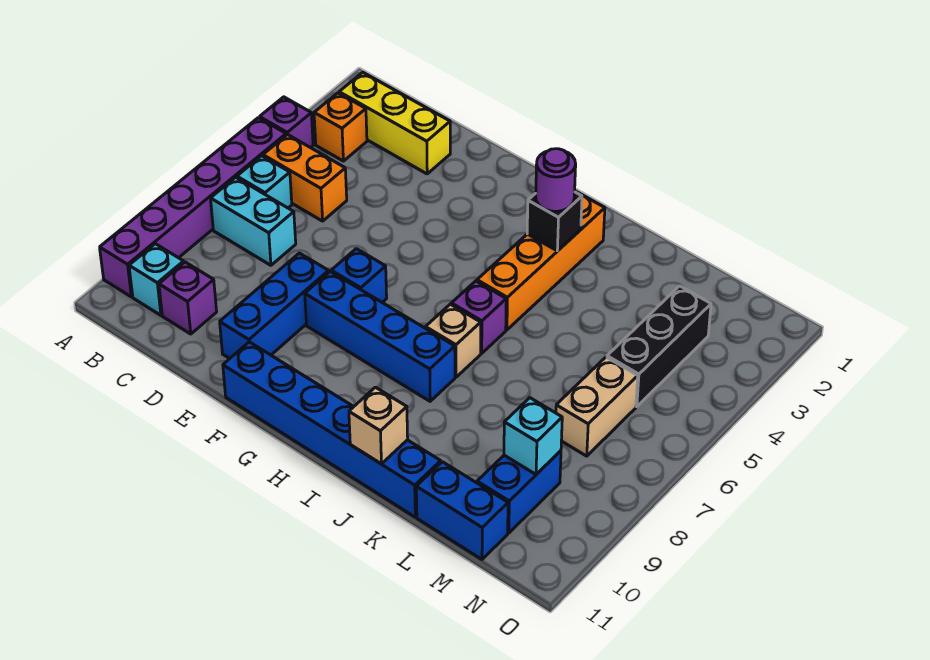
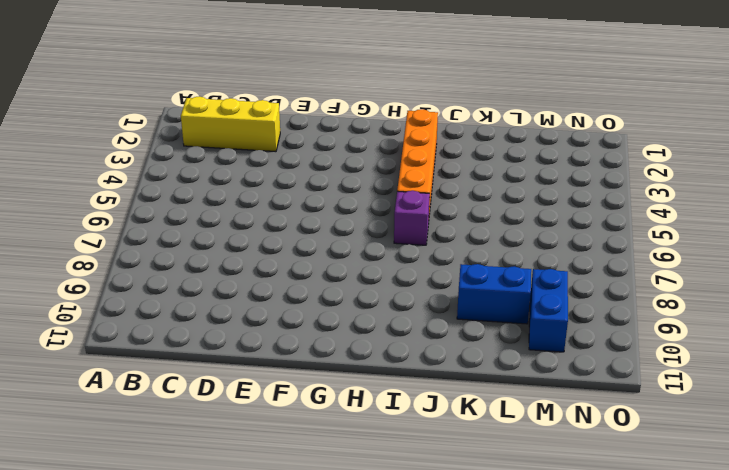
blue brick K9:L9 level 1 -> blue brick L11:M11 level 1
none -> purple brick A4 level 1
none -> purple brick A5:A10 level 1
none -> orange brick B3 level 1

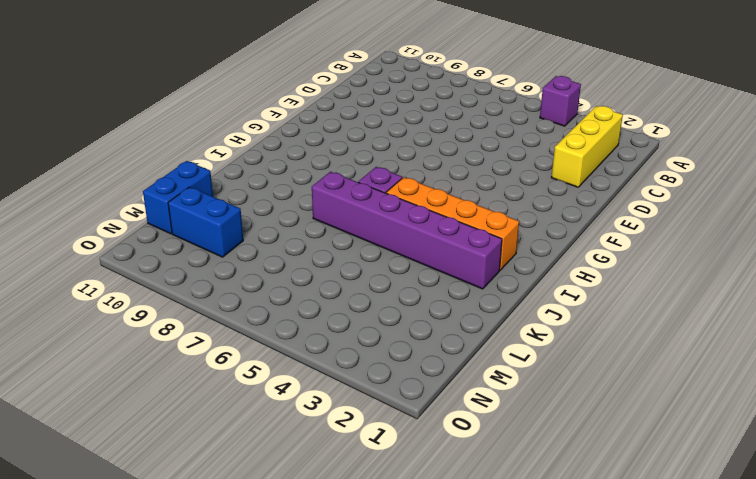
purple brick J2:J7 level 1 -> purple brick A5:A10 level 1
none -> orange brick B3 level 1
none -> orange brick B5:C5 level 1
none -> cyan brick B6 level 1

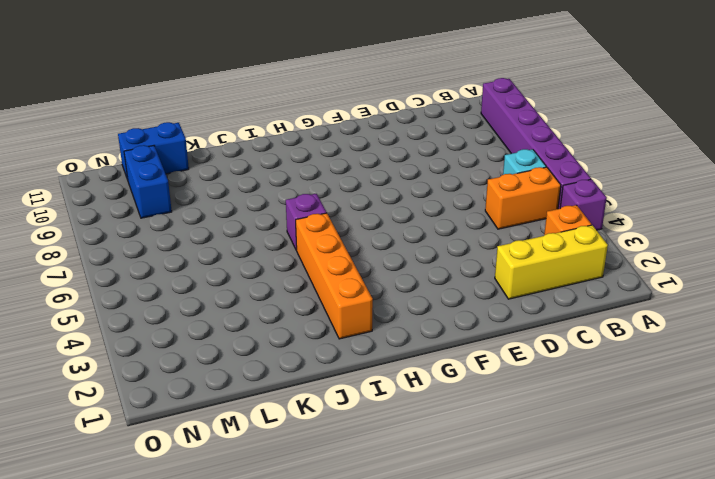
none -> cyan brick B7:C7 level 1
none -> cyan brick B10 level 1
none -> purple brick C10 level 1

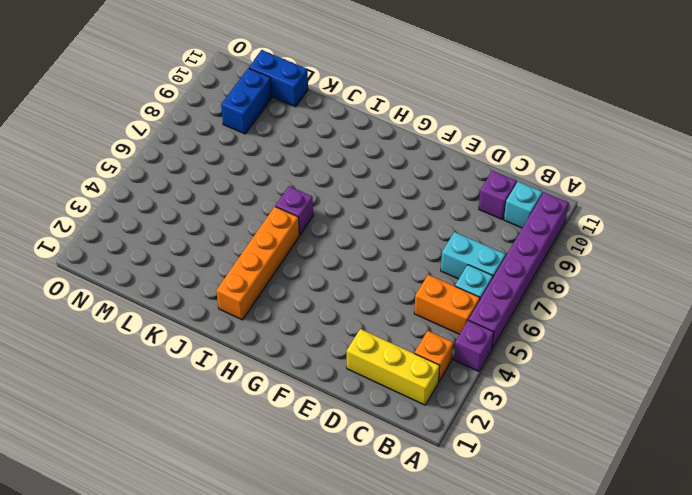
none -> blue brick E8:E10 level 1
none -> blue brick F7 level 1
none -> blue brick F8:I8 level 1

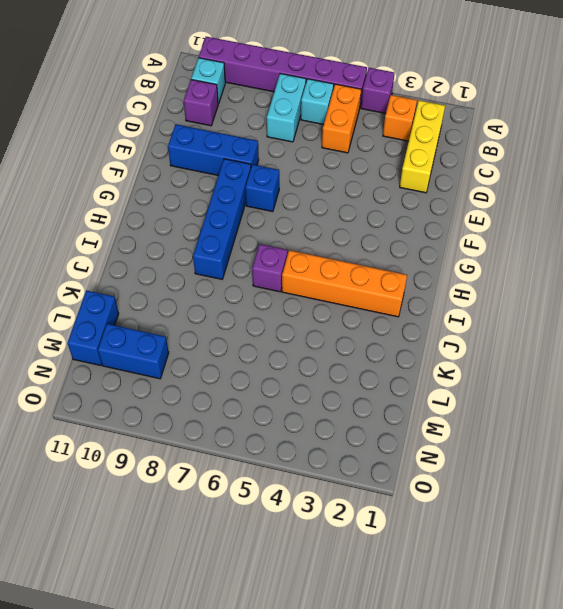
none -> blue brick F11:K11 level 1
none -> tan brick I7 level 1
none -> black brick M3:M5 level 1

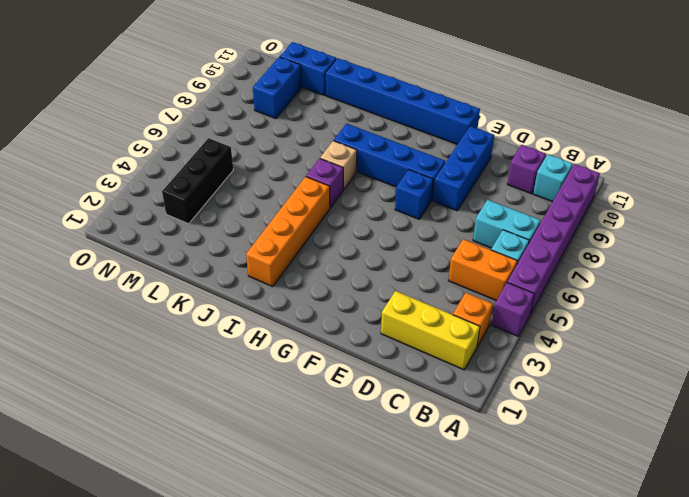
none -> tan brick M6:M7 level 1
none -> black brick I3 level 2
none -> tan brick J11 level 2

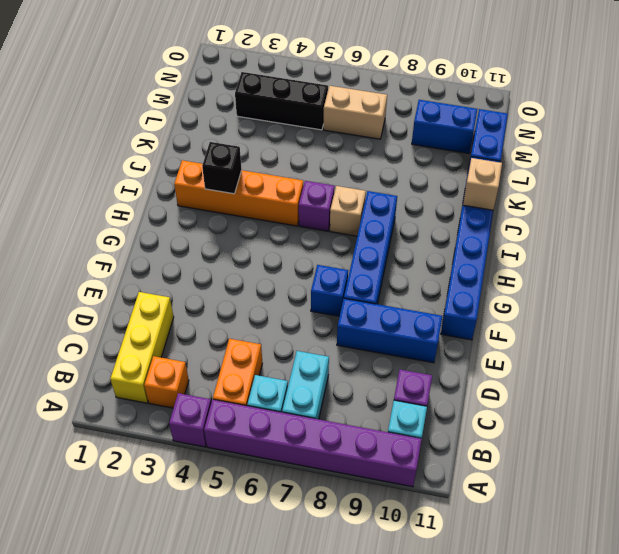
none -> cyan brick M9 level 2
none -> purple round brick I3 level 3

